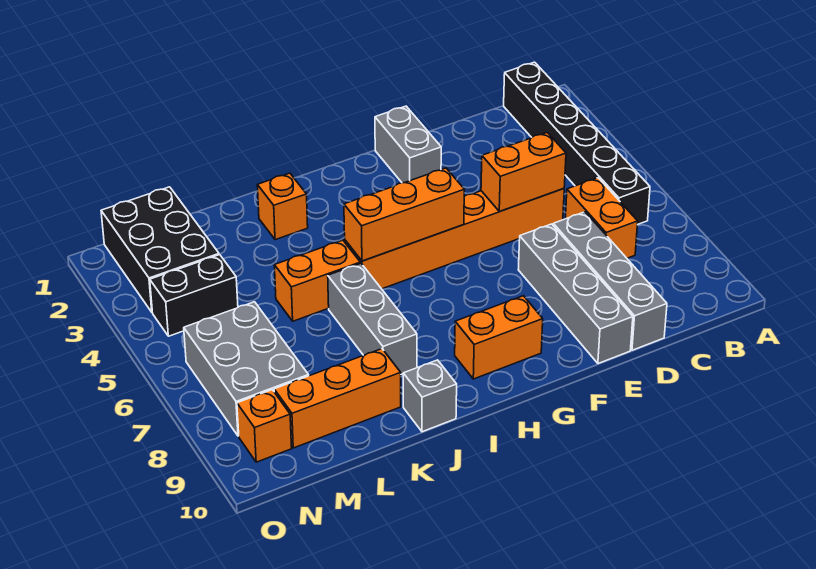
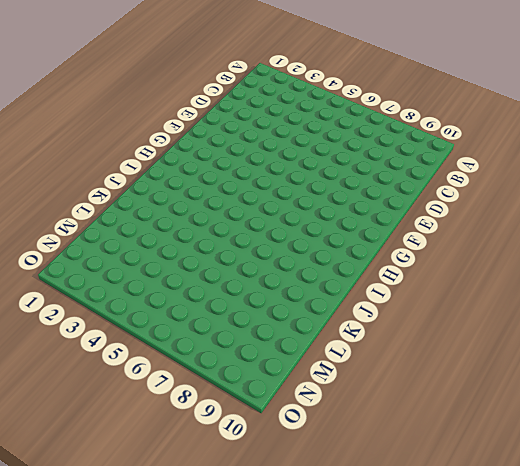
none -> black brick B1:B6 level 1
none -> orange brick C6:C7 level 1
none -> orange brick D5:I5 level 1

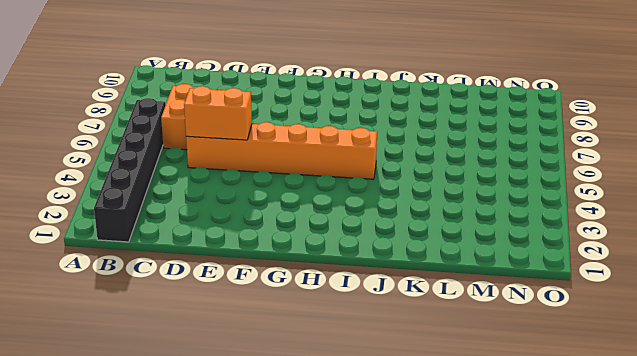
none -> grey brick D7:D10 level 1
none -> grey brick E7:E10 level 1
none -> grey brick F1:F2 level 1

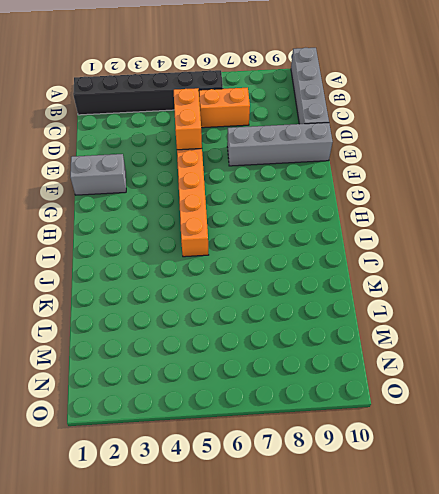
grey brick A10:D10 level 1 -> grey brick D7:D10 level 1
none -> orange brick G9:H9 level 1
none -> orange brick J2 level 1
none -> orange brick J5:K5 level 1

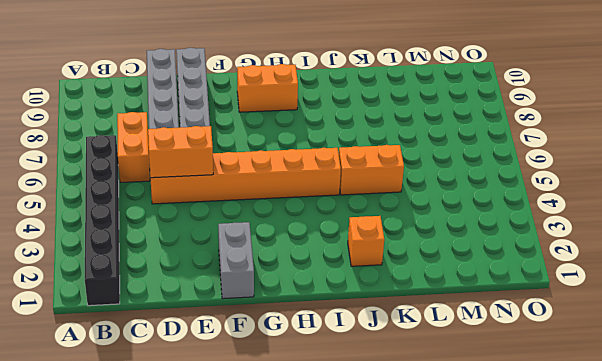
none -> grey brick J6:J8 level 1
none -> grey brick J10 level 1
none -> orange brick K9:M9 level 1

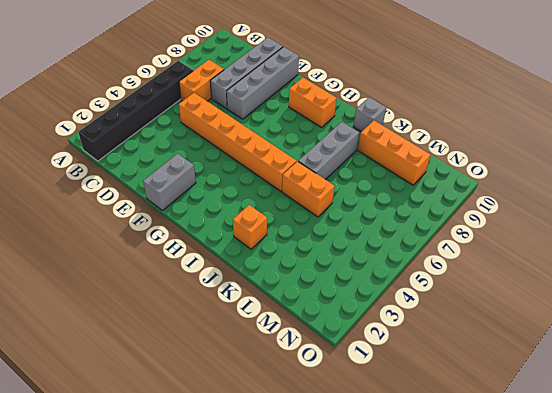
none -> black brick M1:N3 level 1
none -> black brick M4:N4 level 1
none -> grey brick M6:N8 level 1

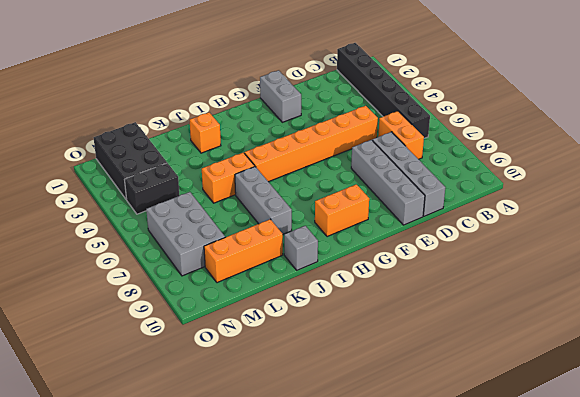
none -> orange brick N9 level 1
none -> orange brick D5:E5 level 2
none -> orange brick G5:I5 level 2

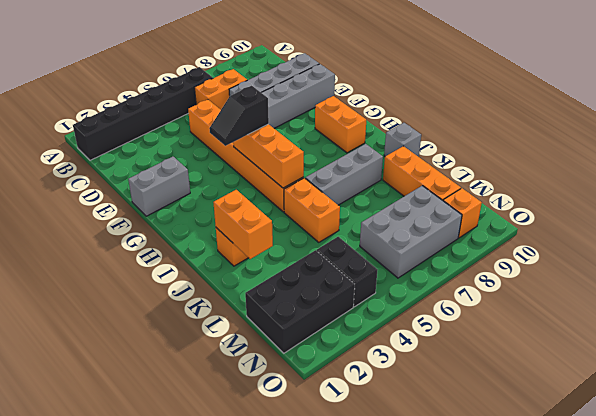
black slope G4:G5 level 3 top 5 -> none
orange brick J2:K2 level 2 -> orange brick D5:E5 level 2

